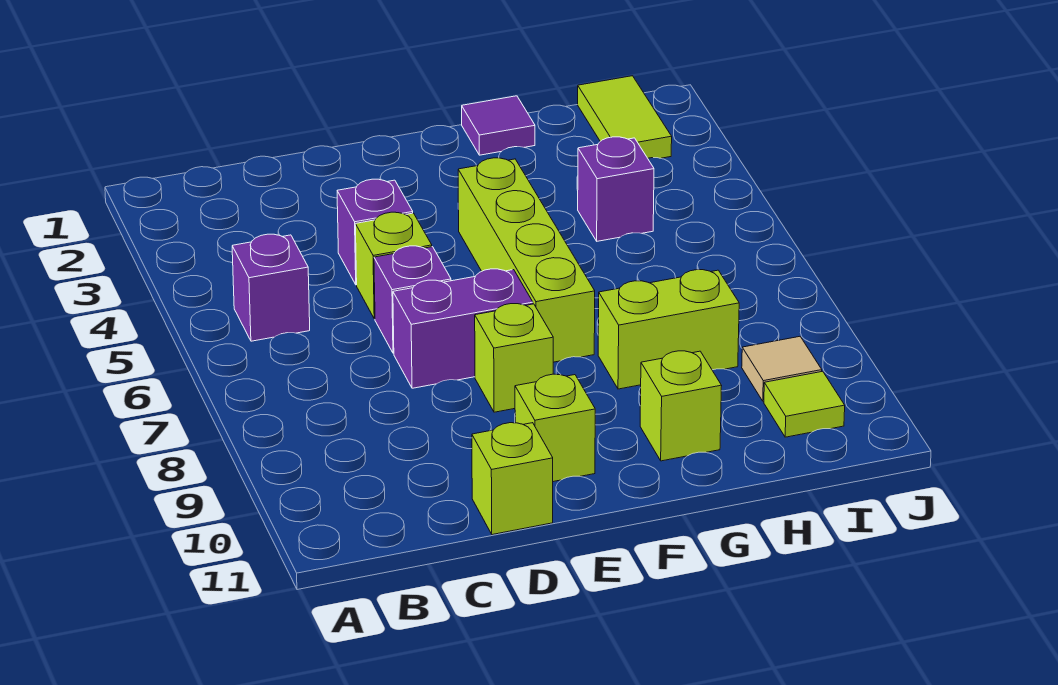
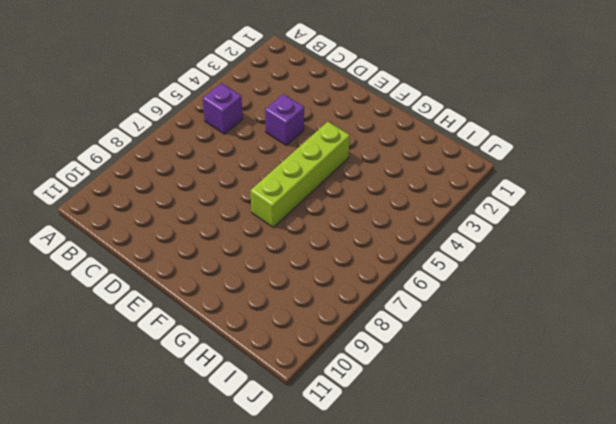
none -> lime brick D5 level 1
none -> purple brick D6 level 1
none -> purple brick D7:E7 level 1

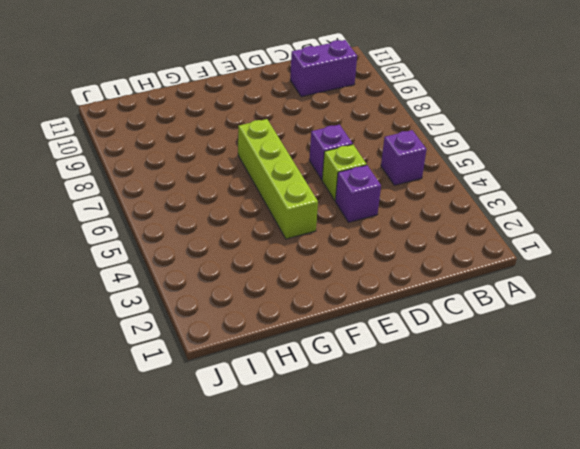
purple brick B10:C10 level 1 -> purple brick D7:E7 level 1
none -> lime brick D11 level 1
none -> lime brick E8 level 1
none -> lime brick E10 level 1

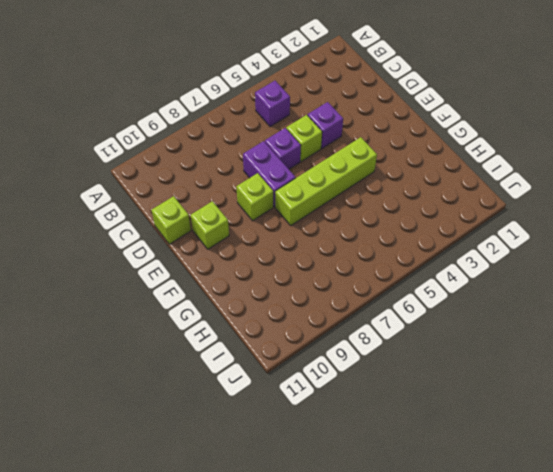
none -> purple tile G1 level 1
none -> lime brick G8:H8 level 1
none -> lime brick G10 level 1

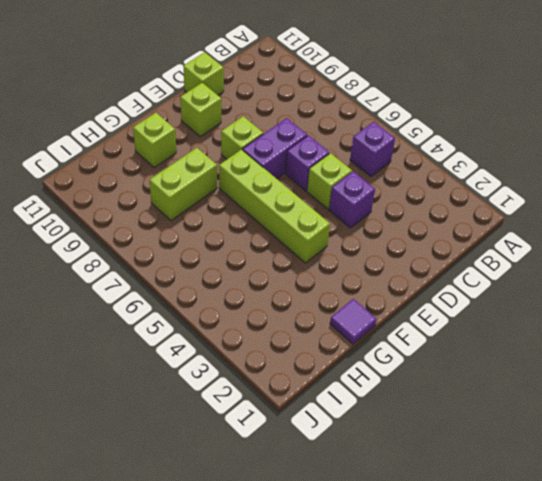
none -> purple brick H4 level 1
none -> lime tile I1:I2 level 1
none -> tan tile I9 level 1

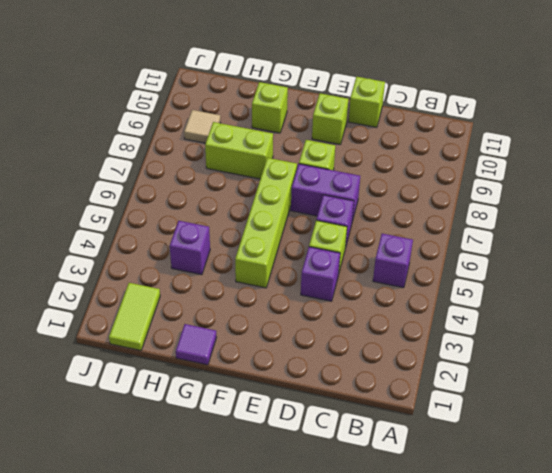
none -> lime tile I10 level 1

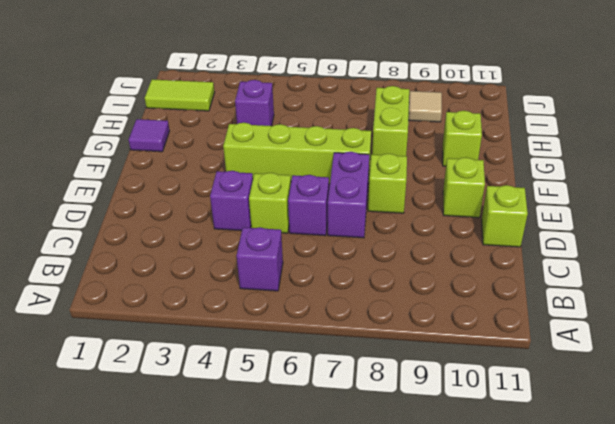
none -> lime tile I10 level 1

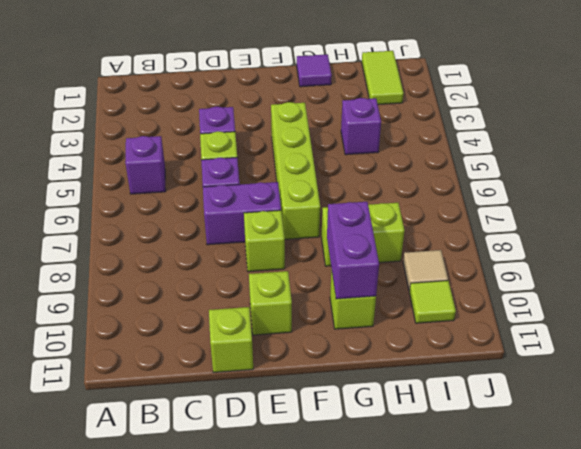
purple brick G9:G10 level 2 -> none

